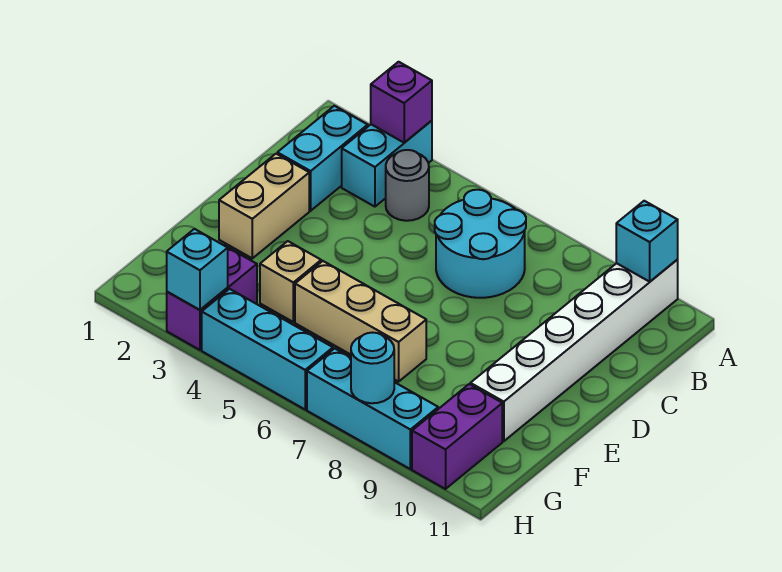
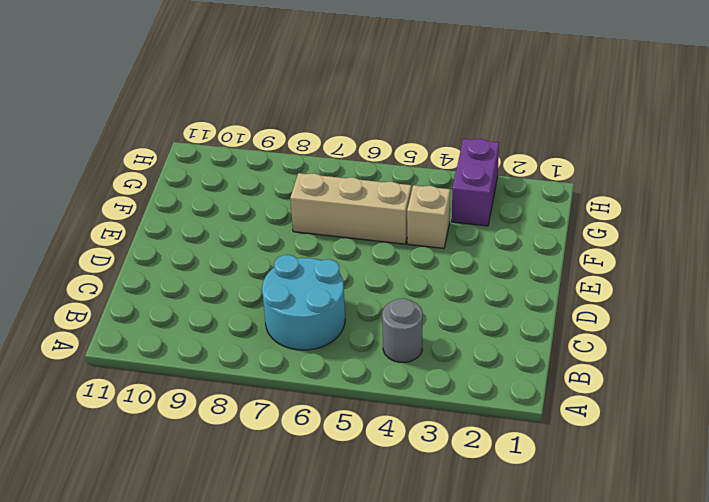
none -> cyan brick A3:B3 level 1
none -> white brick A10:F10 level 1
none -> cyan brick B2:C2 level 1

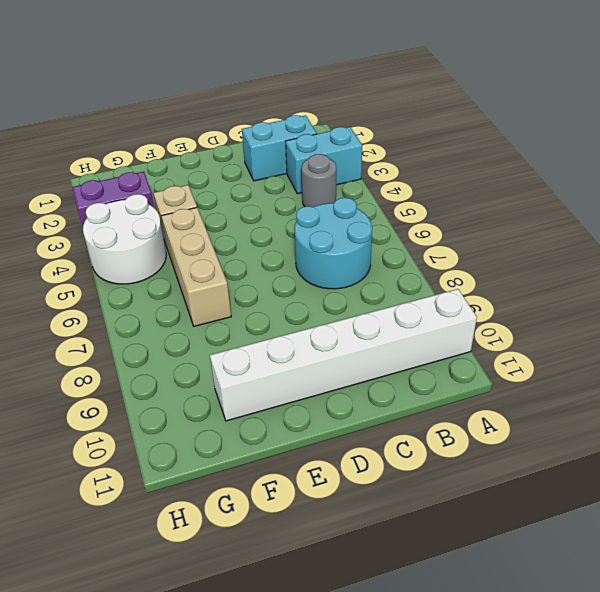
white round brick G4:H5 level 1 -> cyan brick H4:H6 level 1
none -> tan brick D2:E2 level 1
none -> purple brick G10:H10 level 1
none -> cyan brick H7:H9 level 1

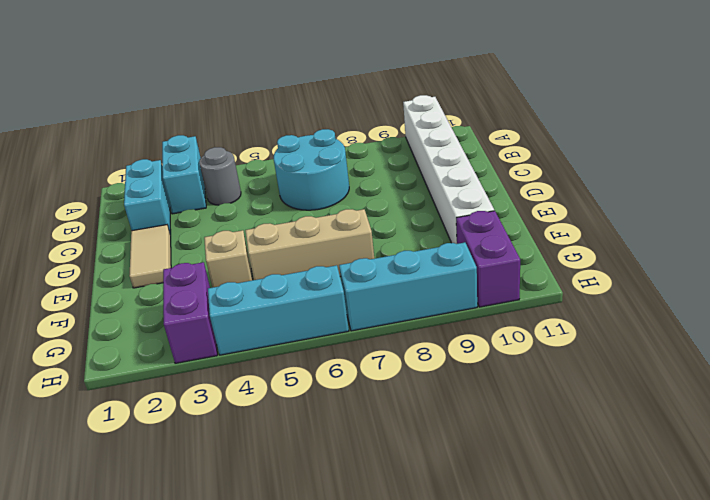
tan tile D2:E2 level 1 -> tan brick D2:E2 level 1
none -> purple brick A3 level 2
none -> cyan brick A10 level 2
none -> cyan brick H3 level 2

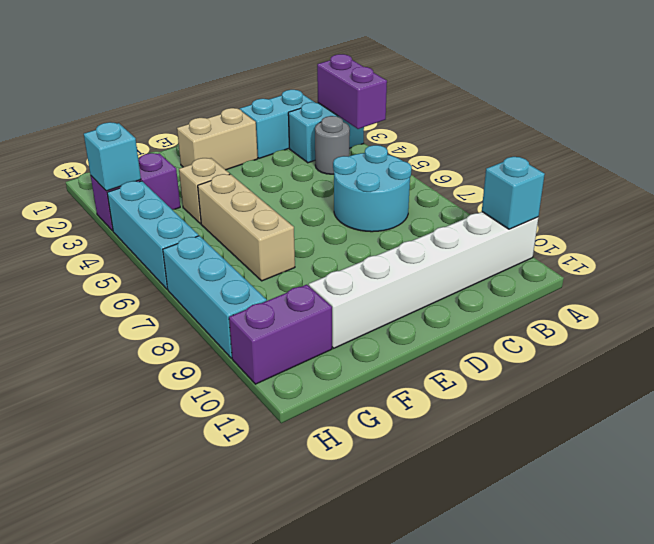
purple brick A3:A4 level 2 -> purple brick A3 level 2
none -> cyan round brick H8 level 2

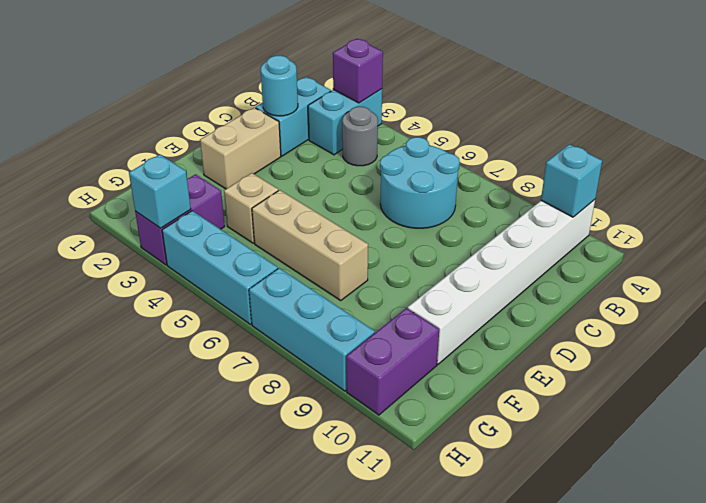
cyan round brick C2 level 2 -> cyan round brick H8 level 2

